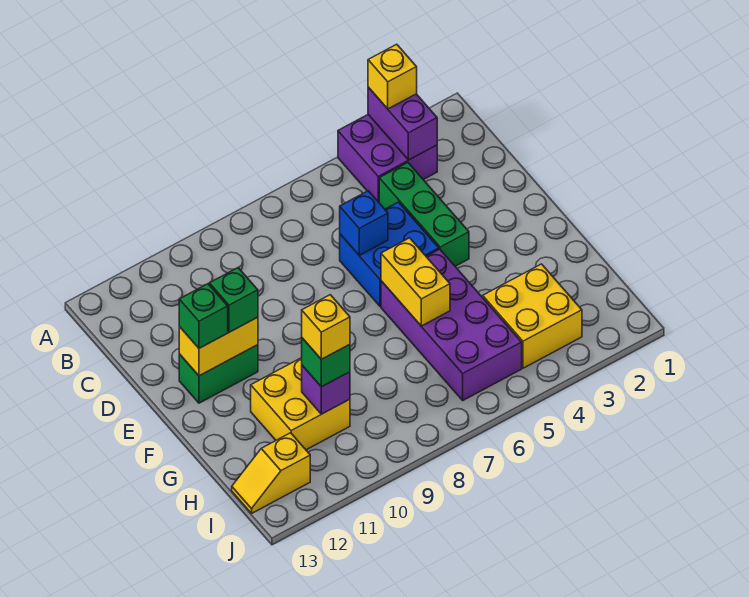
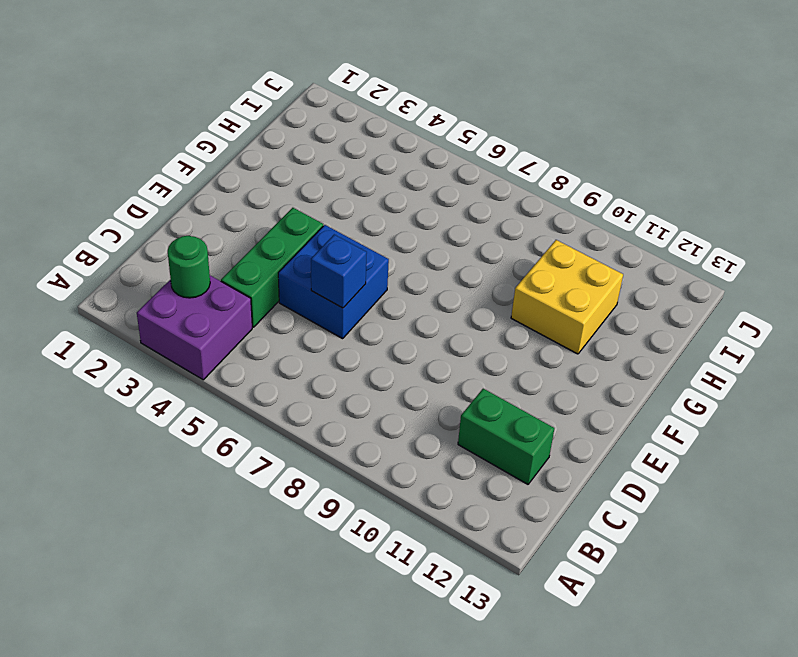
green round brick B3 level 2 -> purple brick A3:B3 level 2
green brick C11:C12 level 1 -> green brick E11:E12 level 1
none -> purple brick F5:I6 level 1
none -> yellow brick H3:I4 level 1
none -> yellow slope I12:I13 level 1 top 12

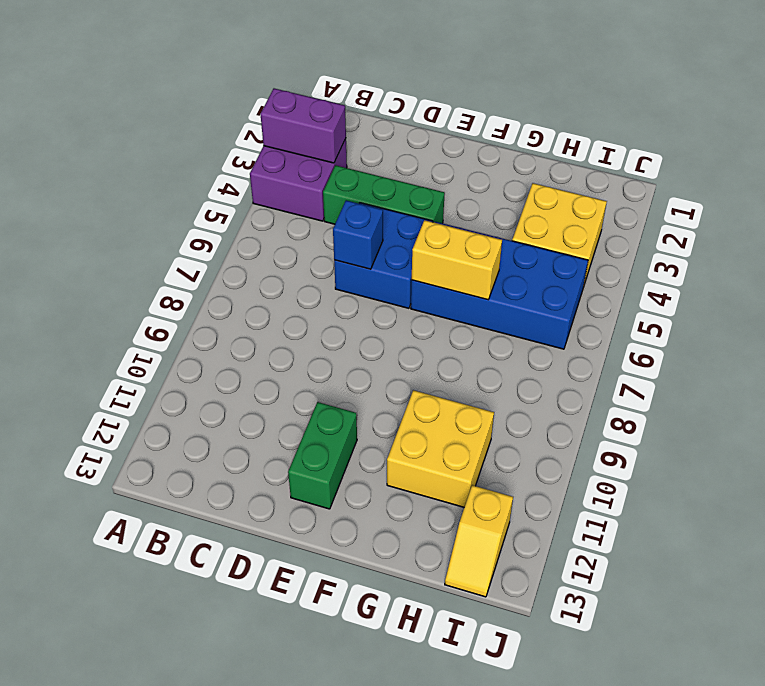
blue brick F5:I6 level 1 -> purple brick F5:I6 level 1
none -> yellow brick E11:E12 level 2
none -> purple brick H10 level 2
none -> yellow brick A3 level 3

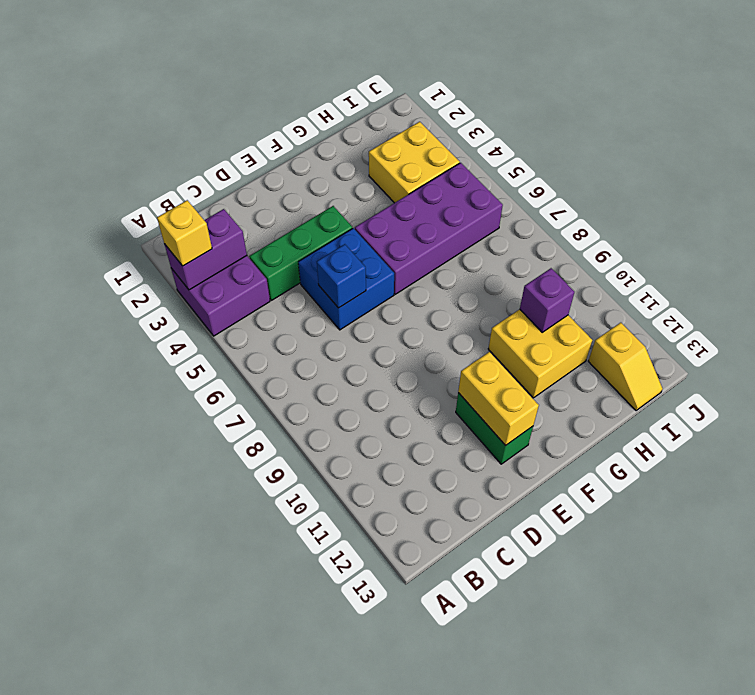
none -> yellow brick F6:G6 level 2
none -> green brick E11 level 3
none -> green brick E12 level 3

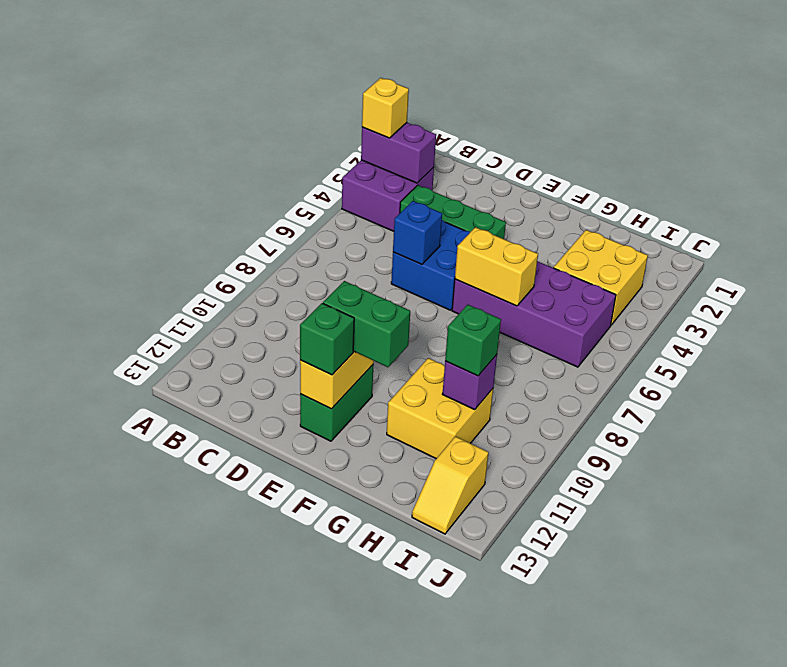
green brick E11:F11 level 3 -> green brick E11 level 3
none -> yellow brick H10 level 4

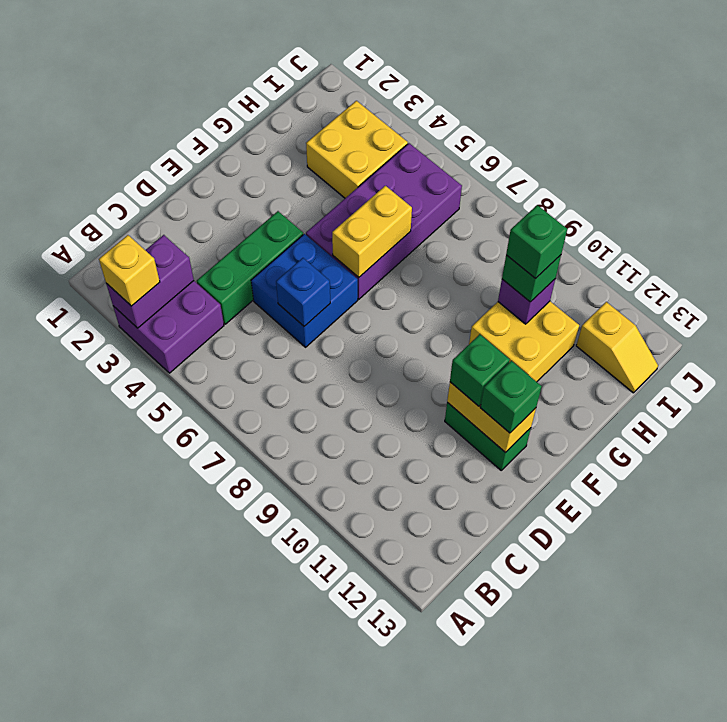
green brick H10 level 4 -> yellow brick H10 level 4

